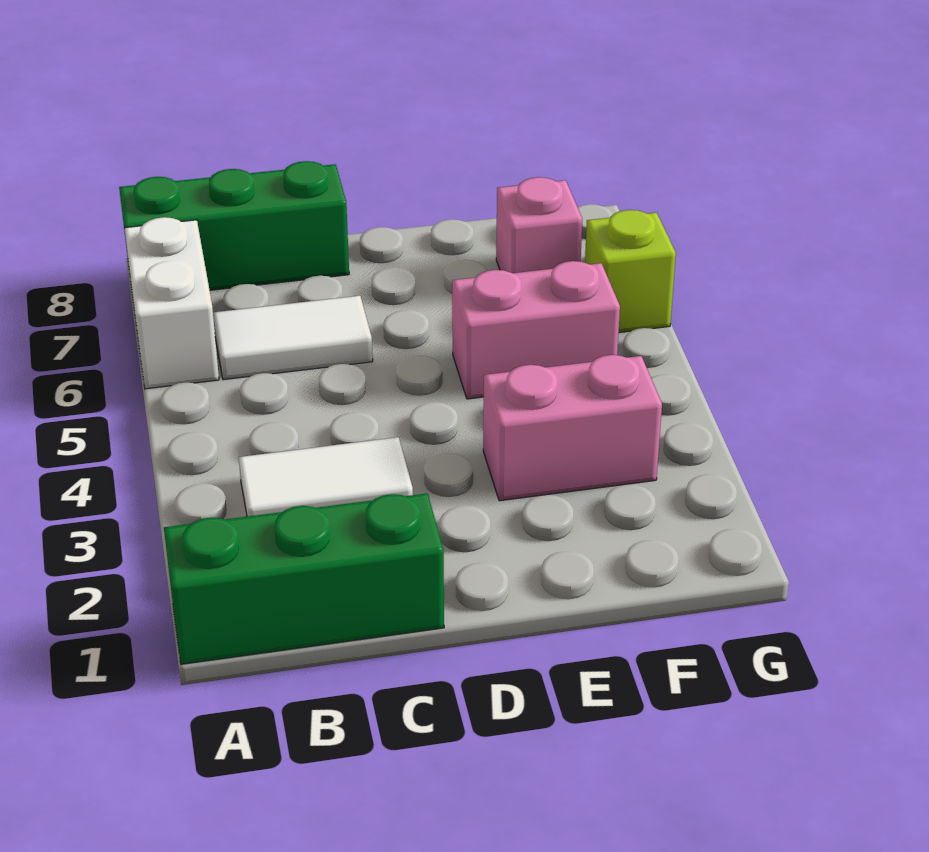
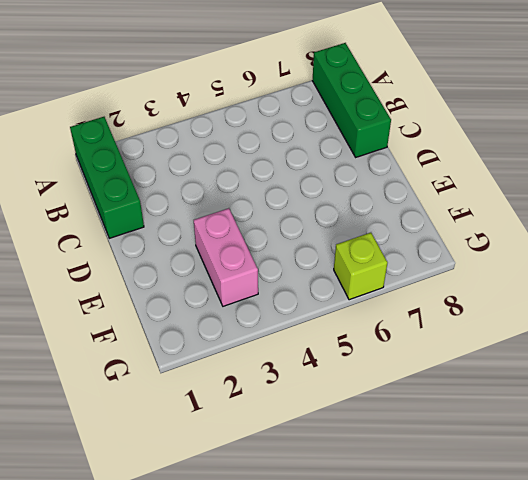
none -> white brick A6:A7 level 1
none -> white tile B3:C3 level 1

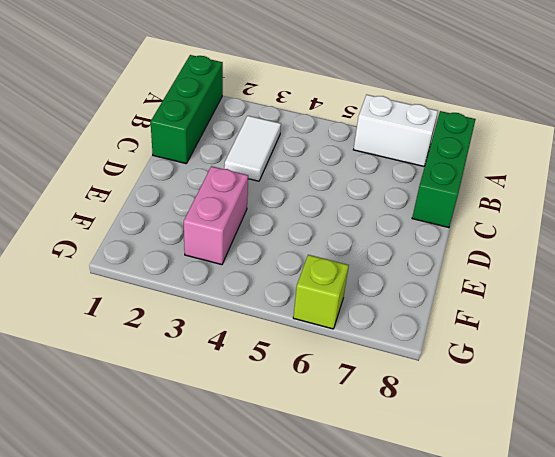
none -> white tile B6:C6 level 1
none -> pink brick E5:F5 level 1

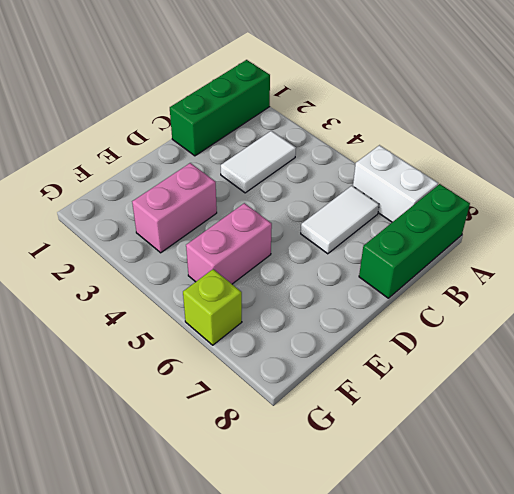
none -> pink brick F7 level 1

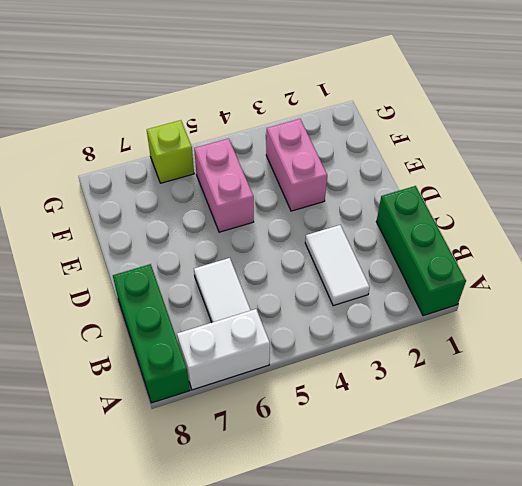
none -> pink brick F7 level 1

